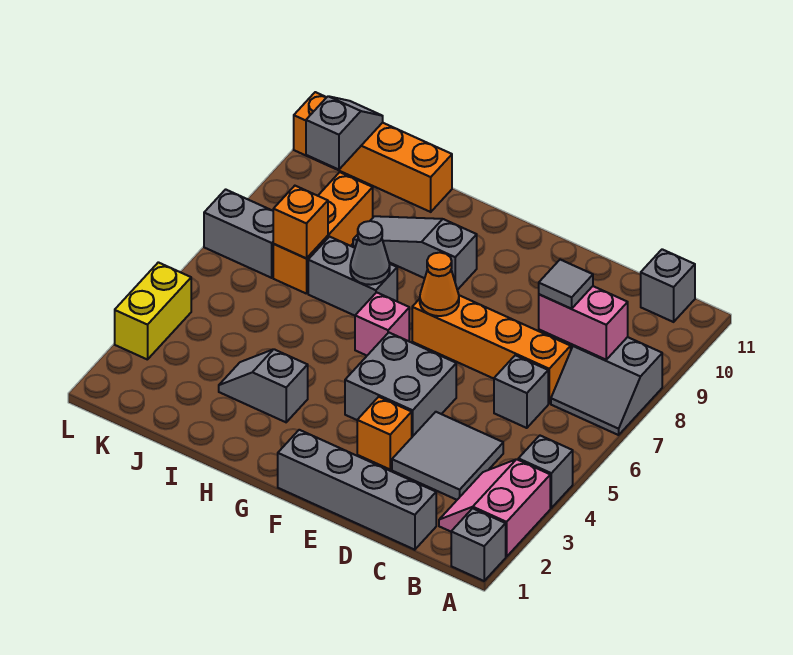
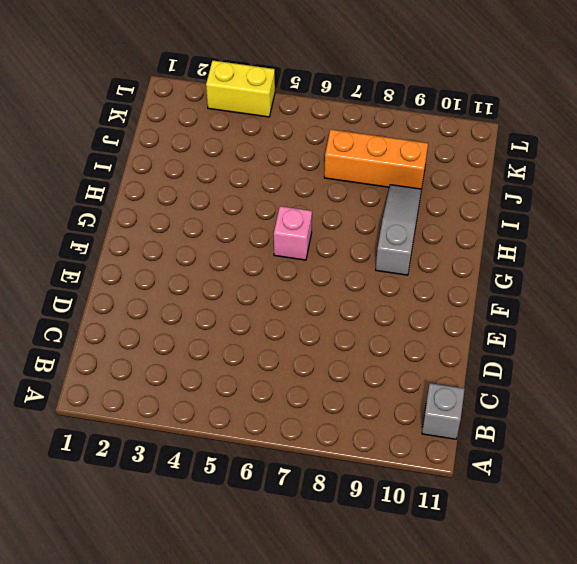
none -> grey brick A1 level 1
none -> pink slope A2:B3 level 1 top A
none -> grey brick A4 level 1

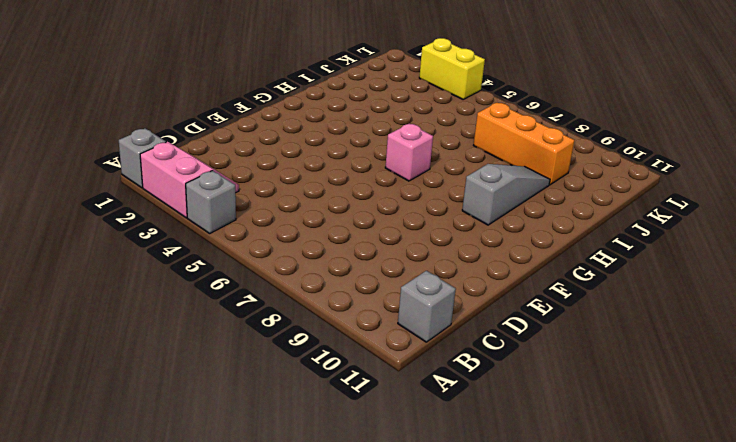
none -> grey slope A7:B8 level 1 top 8
none -> grey brick C1:F1 level 1
none -> grey tile C3:D4 level 1

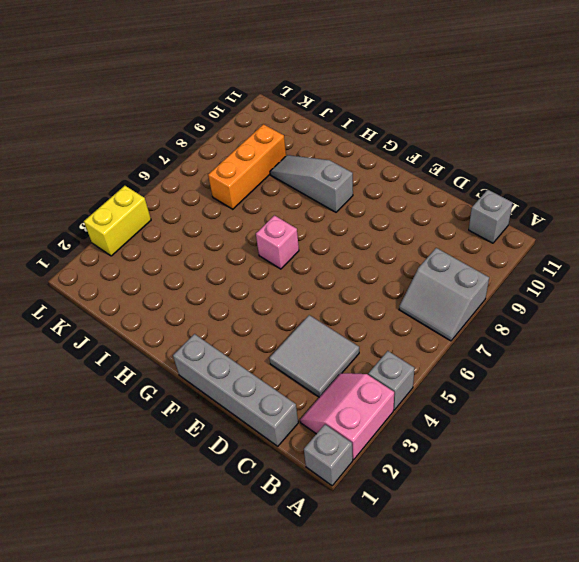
none -> grey brick C6 level 1
none -> orange brick C7:F7 level 1
none -> orange brick E3 level 1

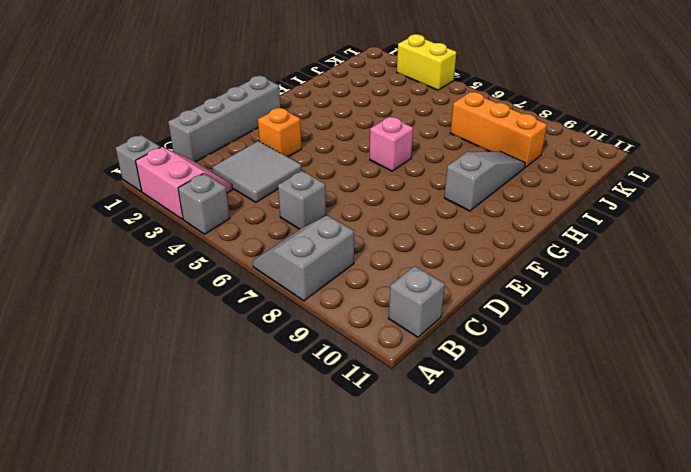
none -> orange brick C7:F7 level 1
none -> grey brick E4:F5 level 1
none -> grey slope H3:I3 level 1 top H

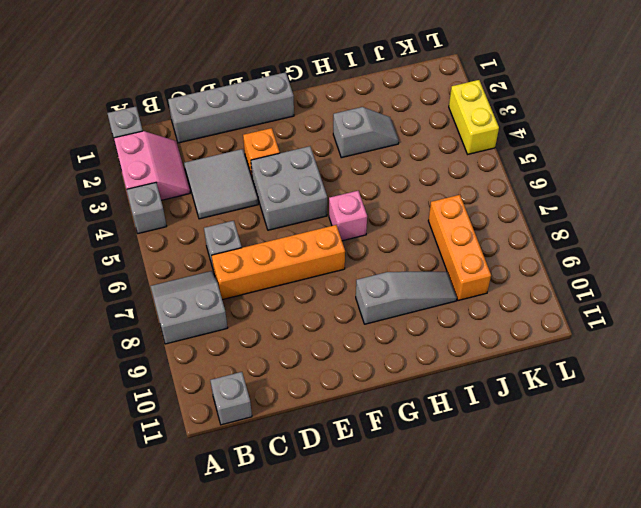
none -> grey brick H7:I7 level 1
none -> orange brick I11:L11 level 1
none -> grey brick K7:L7 level 1

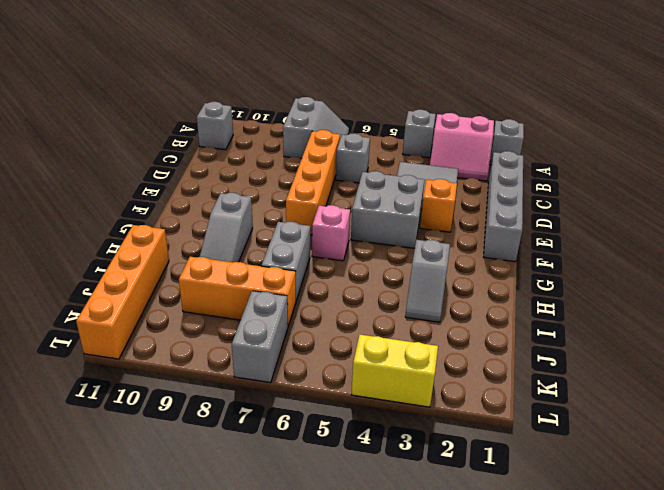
none -> pink brick B8:C8 level 2
none -> orange cone F7 level 2
none -> grey cone H7 level 2

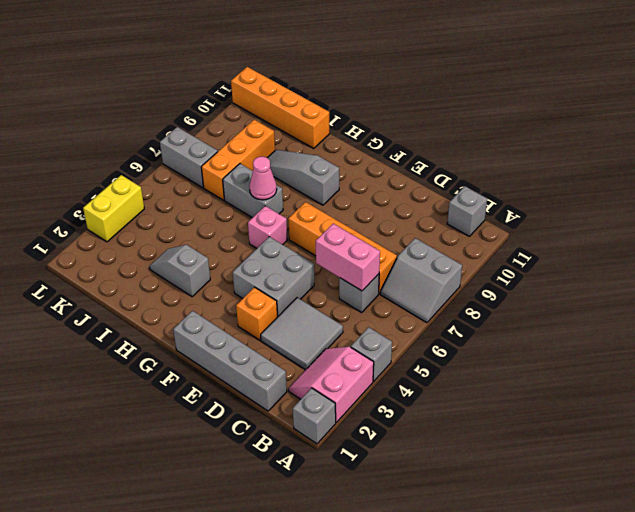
pink brick C6:D6 level 2 -> pink brick B8:C8 level 2
pink cone H7 level 2 -> grey cone H7 level 2
none -> orange cone F7 level 2
none -> orange brick J7 level 2
none -> grey slope K10:K11 level 2 top 10

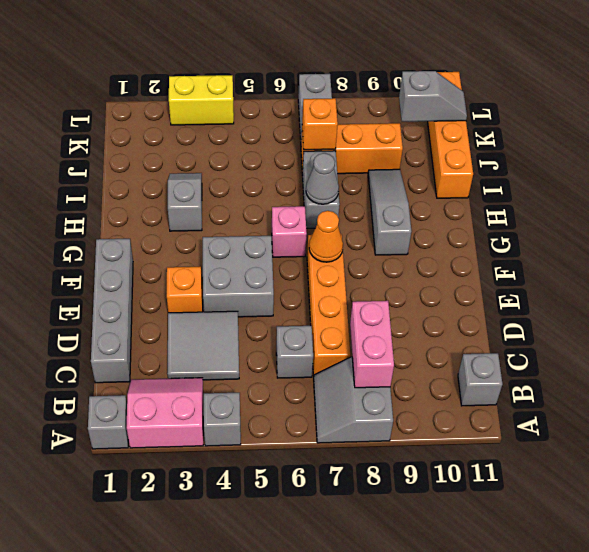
none -> grey tile C8 level 3

